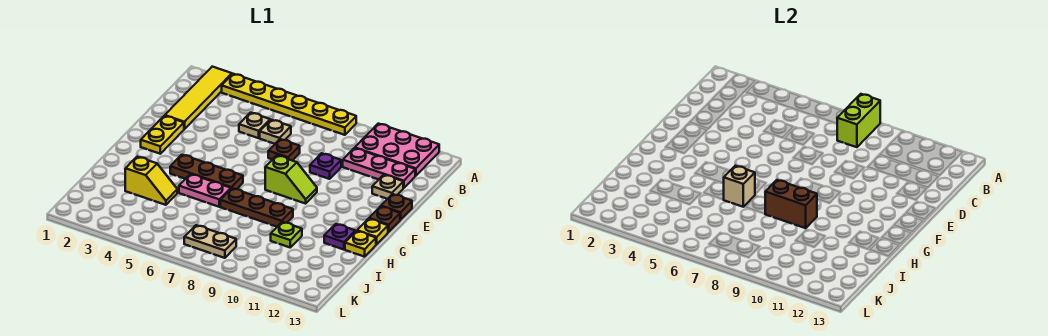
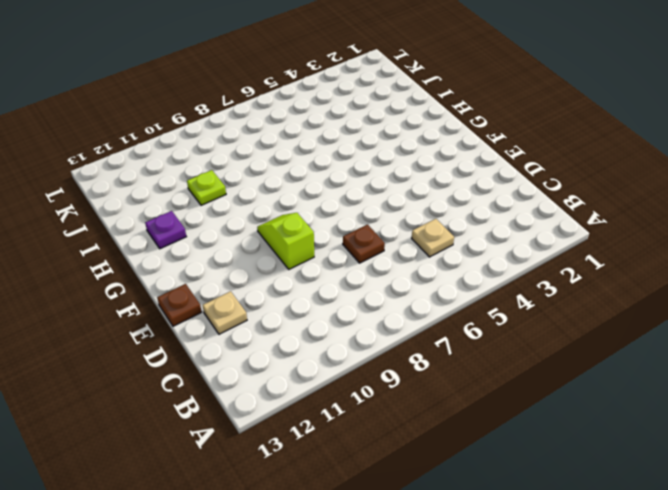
lime slope E9:F9 level 1 top E -> lime slope F8:F9 level 1 top 8
none -> yellow tile A2:D2 level 1
none -> yellow plate A3:A8 level 1
none -> pink plate A10:B12 level 1

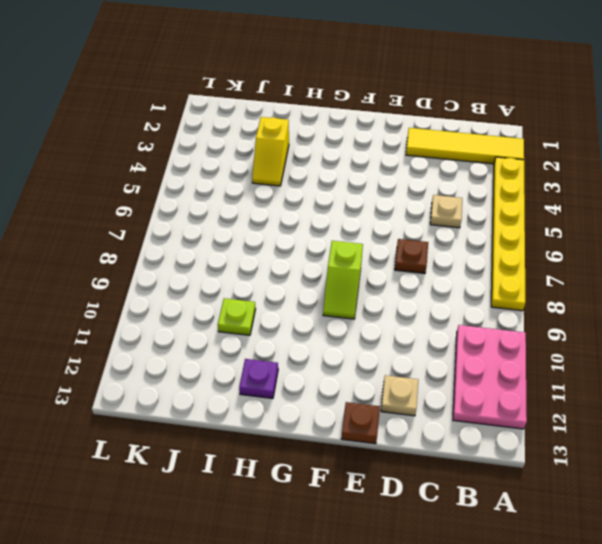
none -> tan plate C6 level 1
none -> pink plate C10:C12 level 1
none -> purple plate D9 level 1

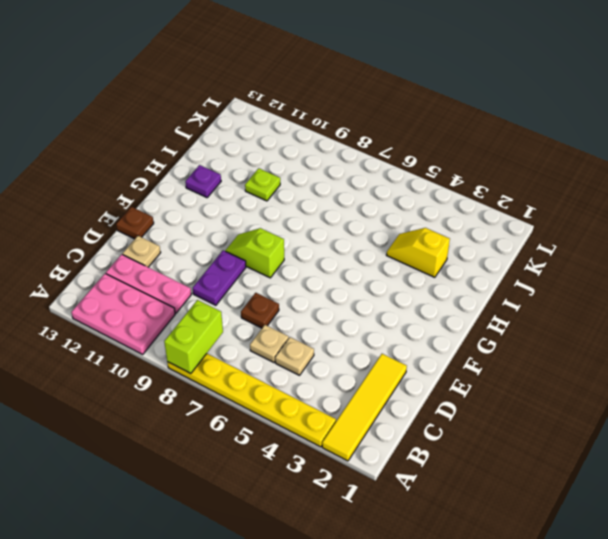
purple plate D9:E9 level 1 -> purple plate D9 level 1
none -> yellow plate E2:F2 level 1
none -> brown plate F13 level 1
none -> brown plate G4:G6 level 1

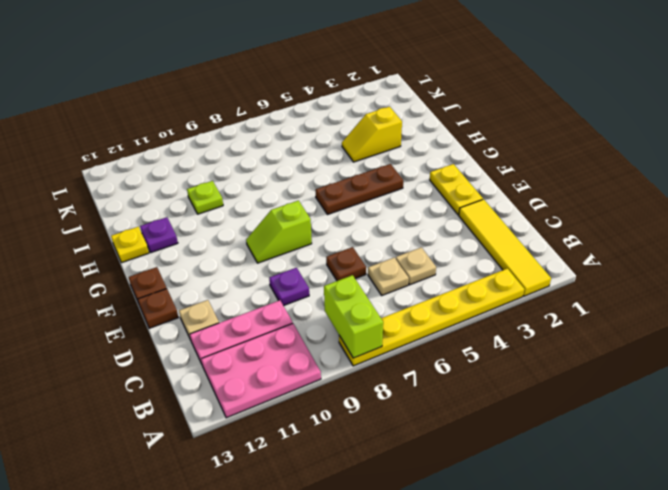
none -> yellow plate G13 level 1
none -> pink plate H5:H6 level 1
none -> brown plate H7:H9 level 1

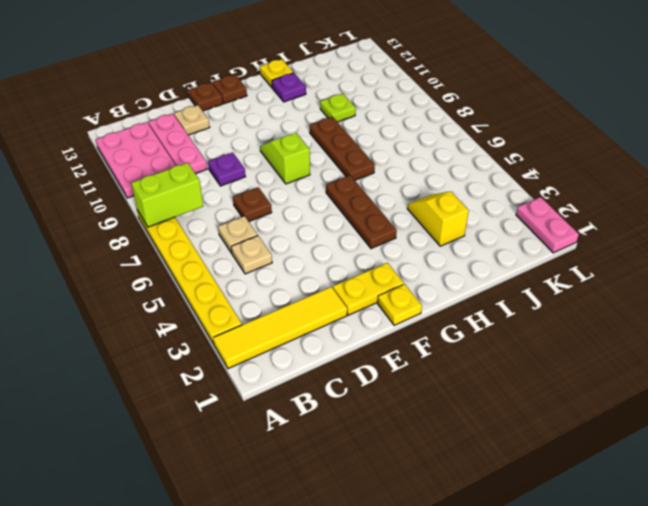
yellow plate F1 level 1 -> yellow plate G13 level 1
pink plate L1:L2 level 1 -> pink plate H5:H6 level 1
none -> tan plate K7:K8 level 1
none -> tan brick H6 level 2
none -> brown brick H8:H9 level 2

